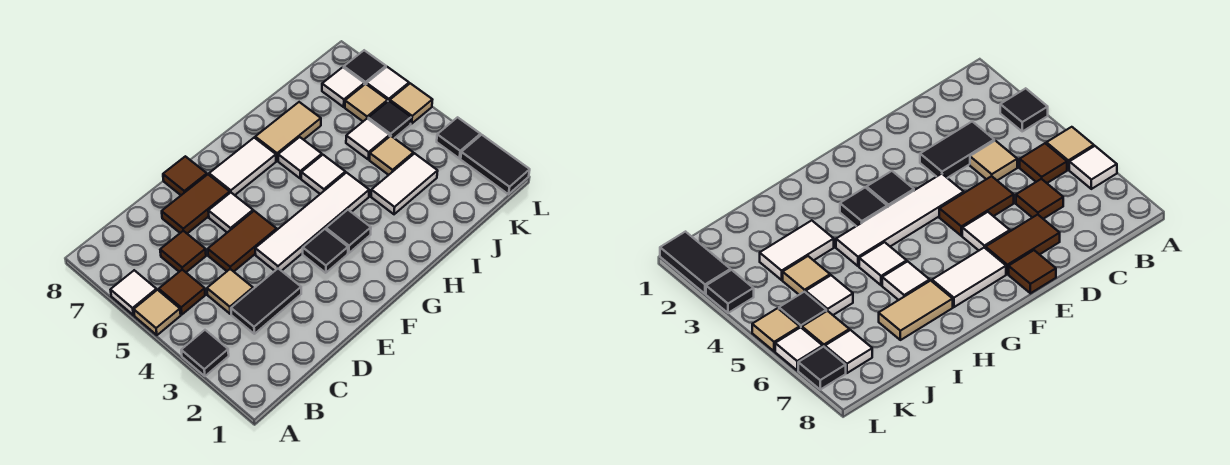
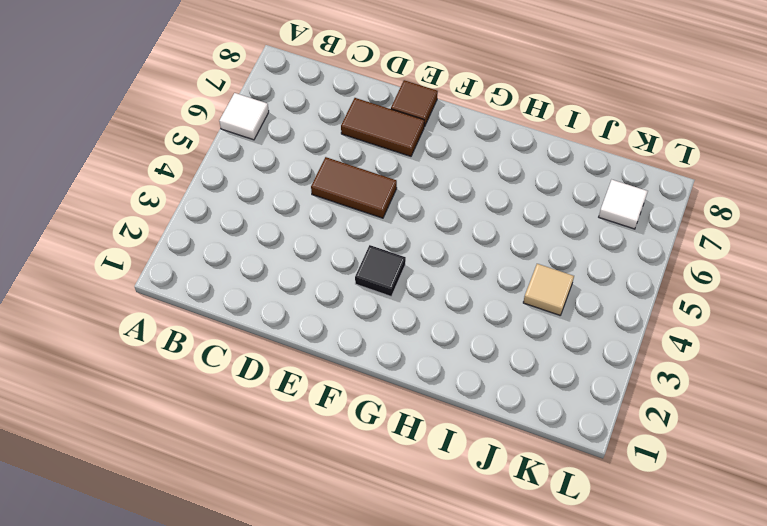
none -> black tile A3 level 1
none -> tan tile A5 level 1
none -> brown tile B5 level 1

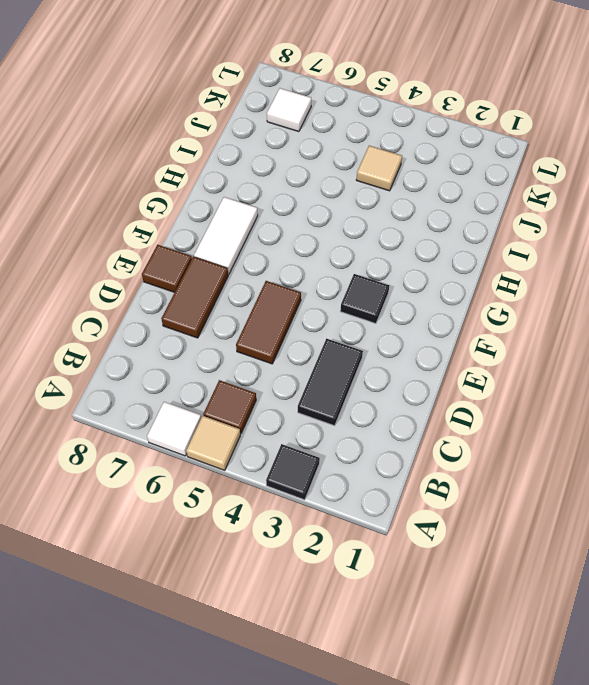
none -> tan tile C4 level 1
none -> brown tile C6 level 1
none -> white tile E4:H4 level 1

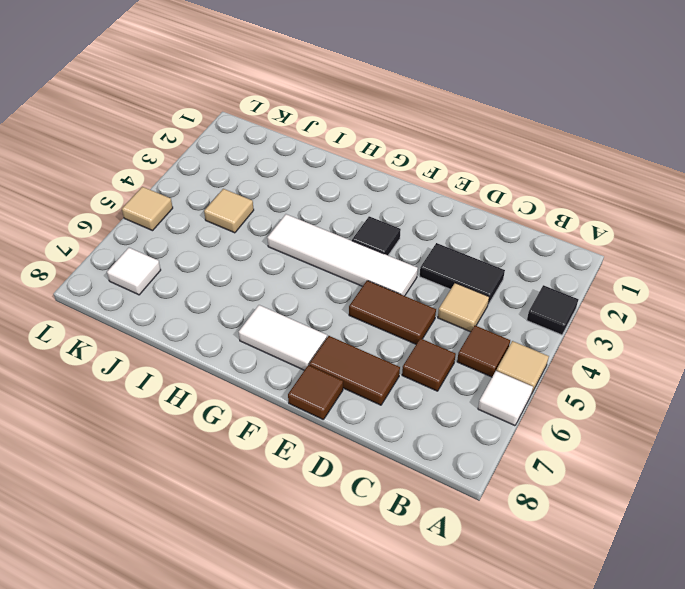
none -> white tile E6 level 1
none -> black tile G3 level 1
none -> white tile H5 level 1

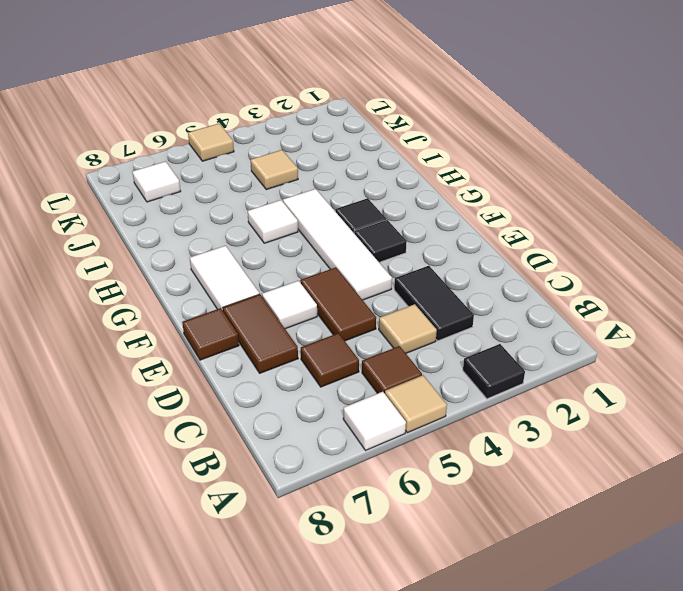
none -> white tile H6 level 1
none -> tan tile H7:I7 level 1
none -> white tile I3:J3 level 1

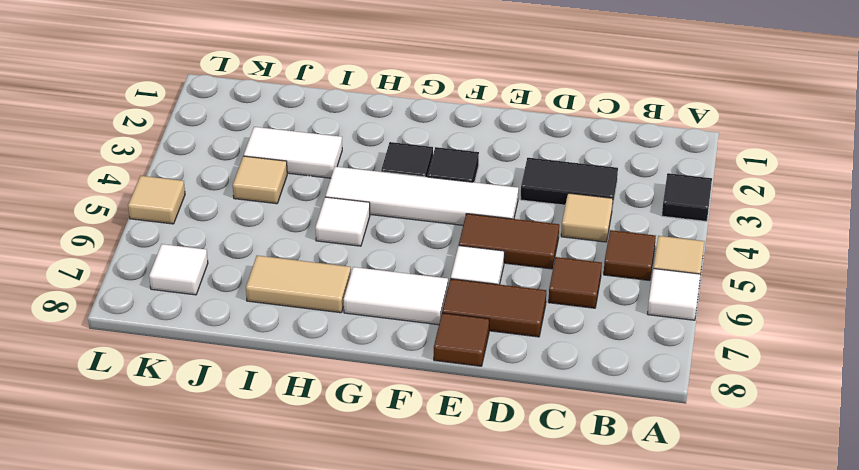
none -> white tile H6 level 1
none -> white tile J5 level 1
none -> black tile K5 level 1

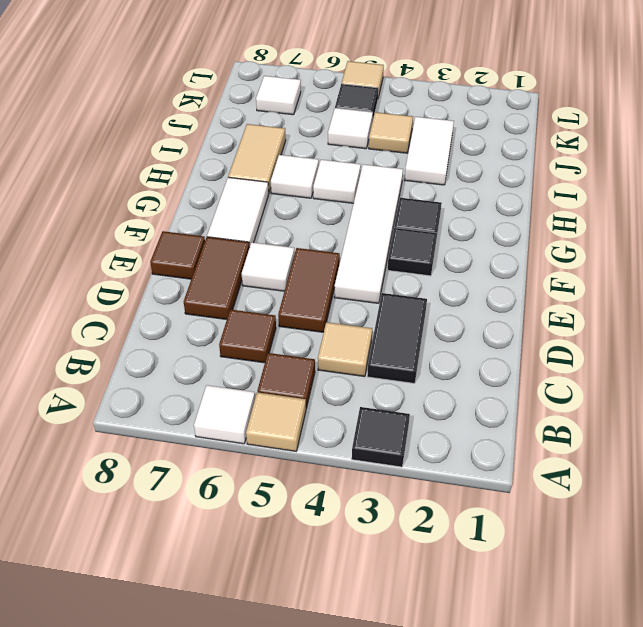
none -> tan tile K6 level 1
none -> black tile L1:L2 level 1
none -> black tile L3 level 1

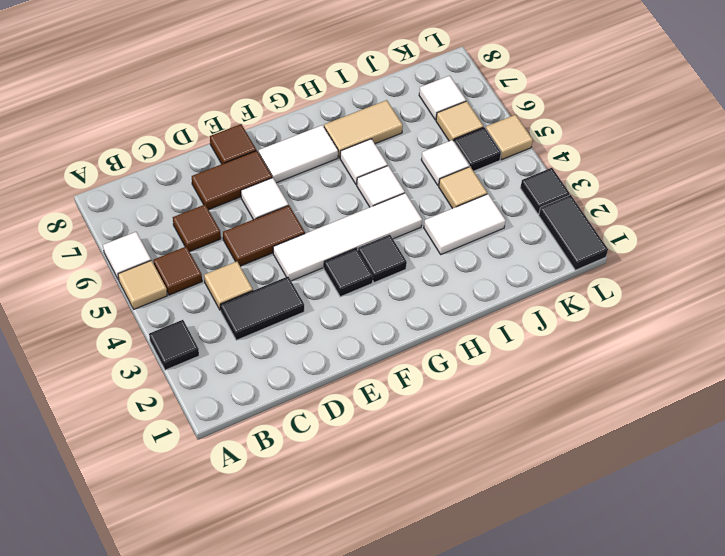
none -> white tile L6 level 1
none -> black tile L7 level 1

